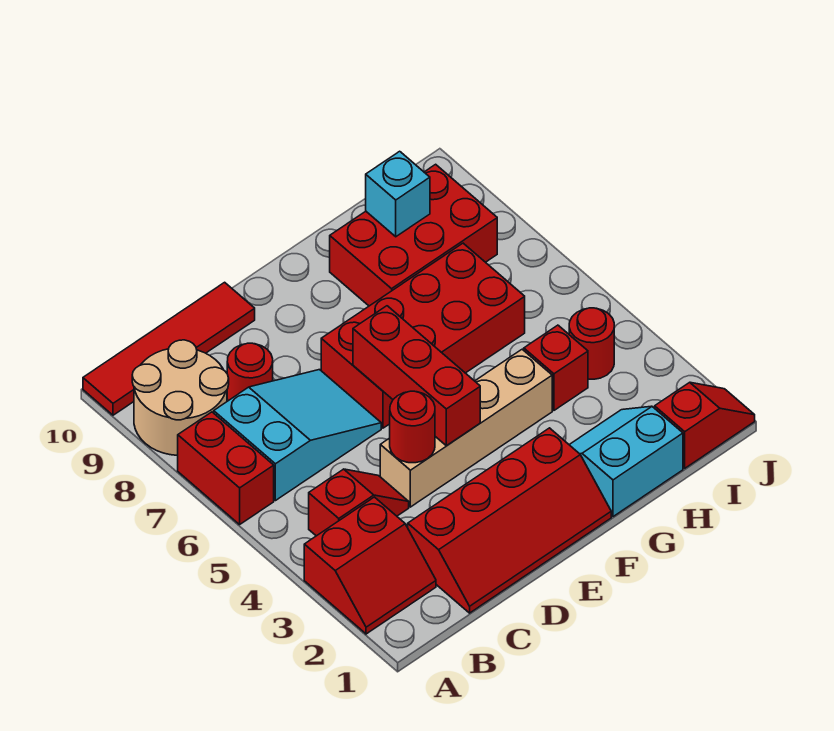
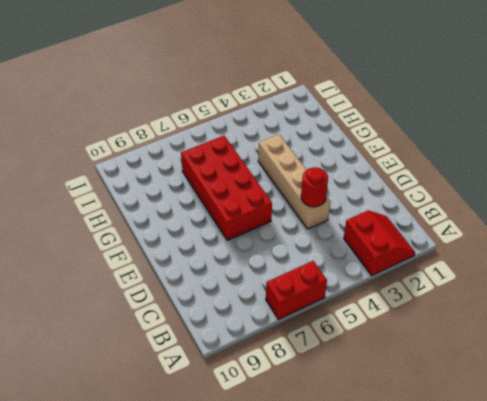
none -> tan round brick A8:B9 level 1
none -> red tile A10:D10 level 1
none -> red slope B4:C4 level 1 top B

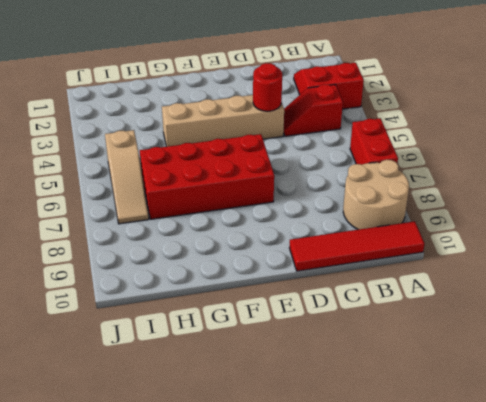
tan slope I5:I7 level 1 top 5 -> none
none -> cyan slope B6:D7 level 1 top B
none -> red slope C1:F2 level 1 top 2
none -> red round brick C8 level 1

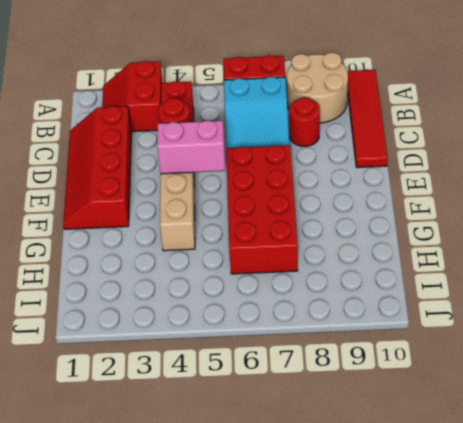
pink brick E4:E5 level 2 -> red brick E4:E6 level 2
none -> cyan slope G1:H2 level 1 top 1
none -> red brick G8:I9 level 1
none -> red brick H4 level 1

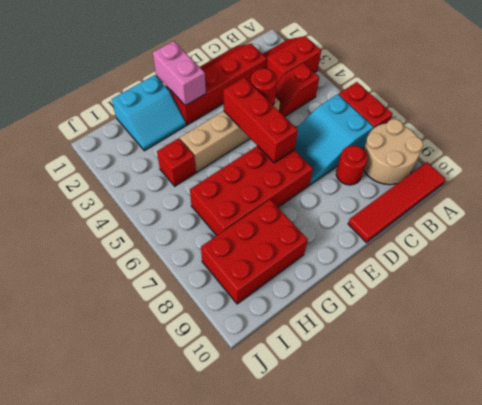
pink brick F1:F2 level 2 -> none
none -> red slope I1:J1 level 1 top I
none -> red round brick I4 level 1
none -> cyan brick H9 level 2

